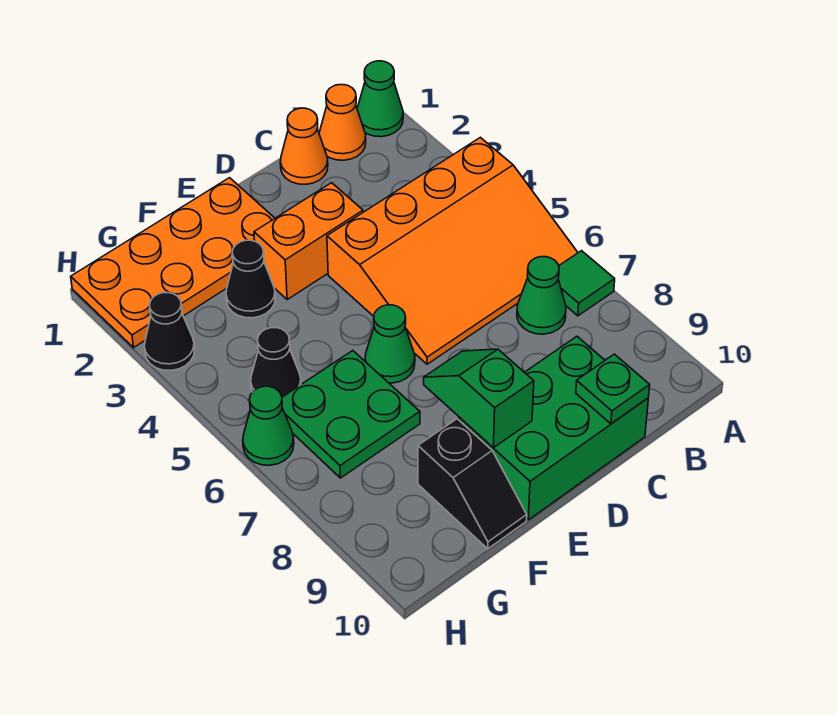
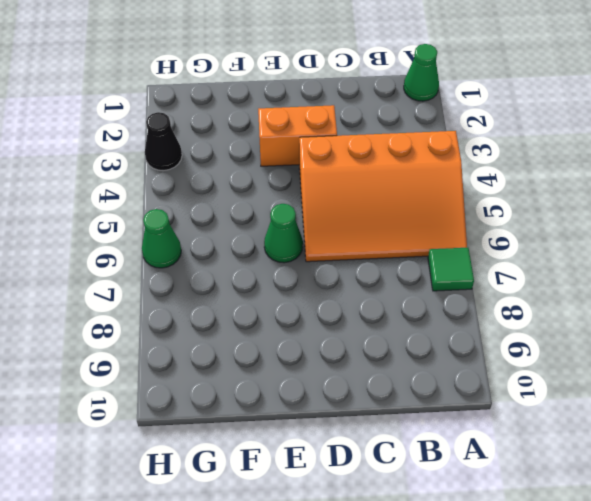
none -> orange cone B1 level 1
none -> green cone B7 level 1
none -> orange cone C1 level 1

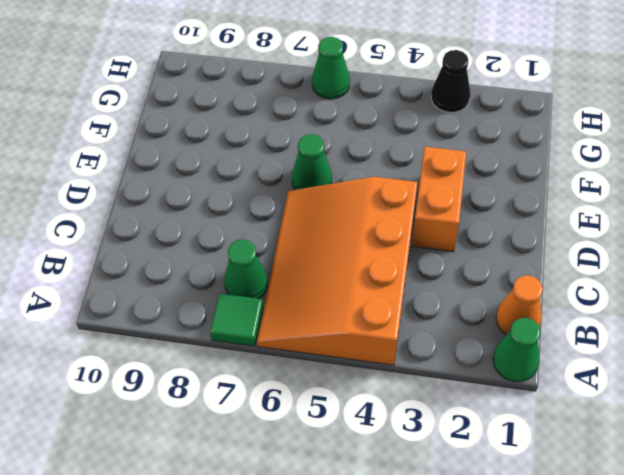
none -> orange cone C1 level 1
none -> green brick C9:E10 level 1
none -> orange plate E1:H2 level 1

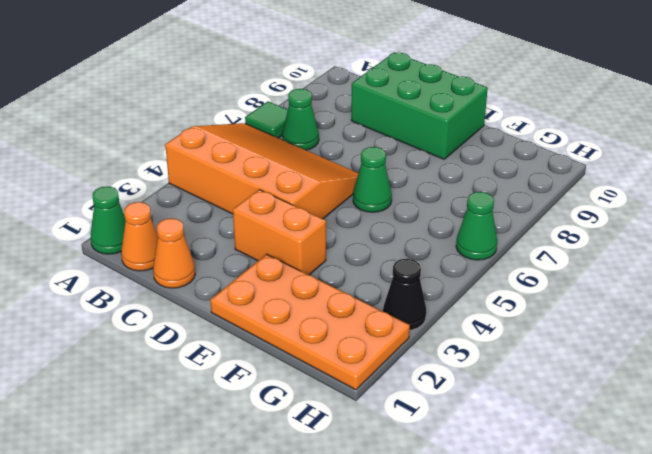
none -> black cone F3 level 1
none -> green plate F6:G7 level 1
none -> black slope F9:F10 level 1 top 9

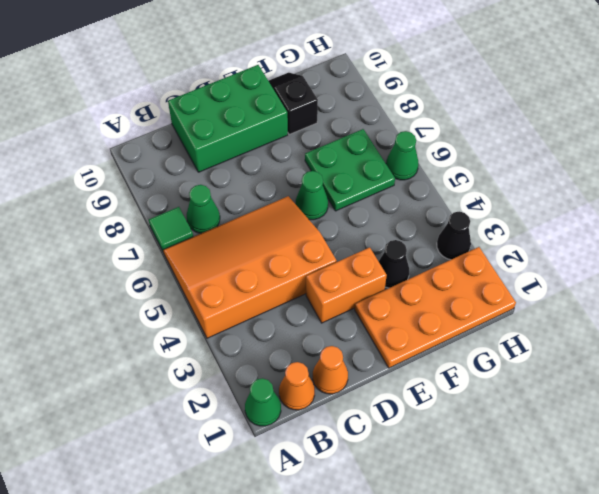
none -> black cone G5 level 1
none -> green plate C10 level 2
none -> green slope E8:E9 level 2 top 9

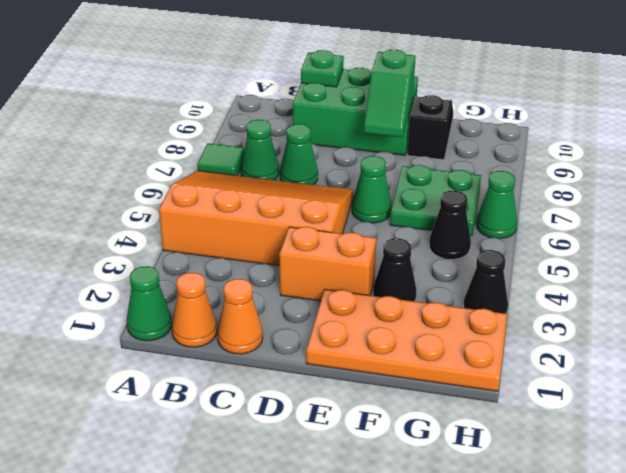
green cone C7 level 1 -> none

